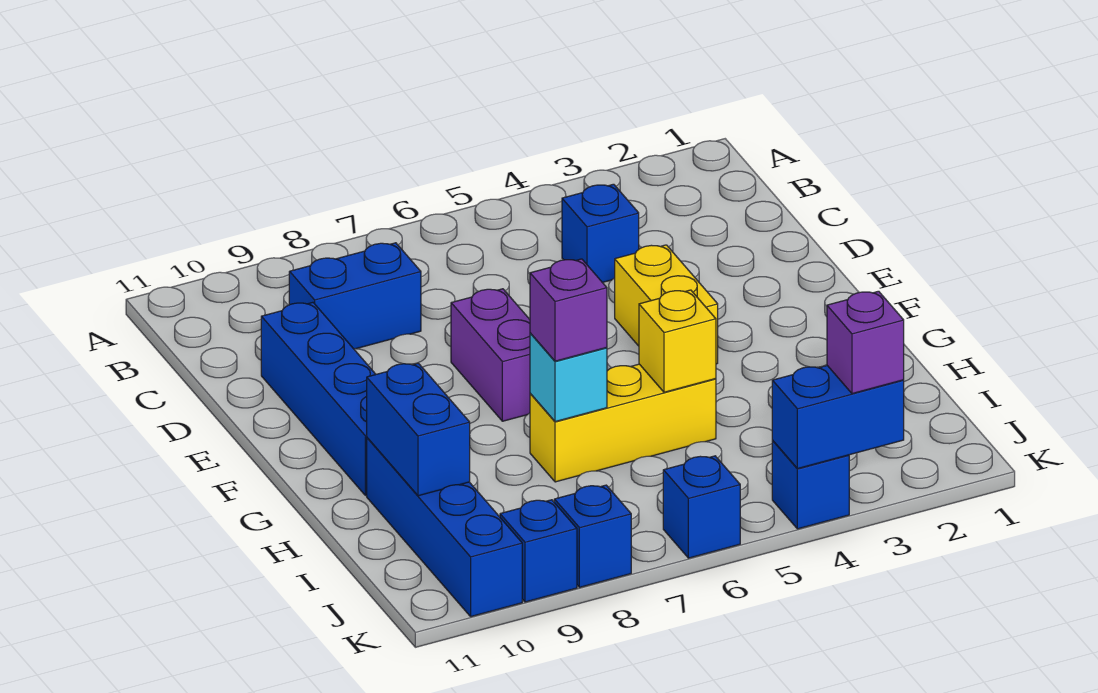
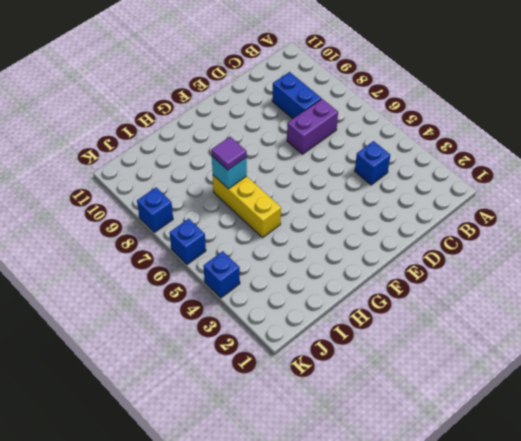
purple brick C7:D7 level 1 -> purple brick E7:F7 level 1
purple tile H7 level 3 -> purple brick H7 level 3
none -> blue brick D10:G10 level 1
none -> yellow brick E4:F4 level 1
none -> blue brick H10:K10 level 1

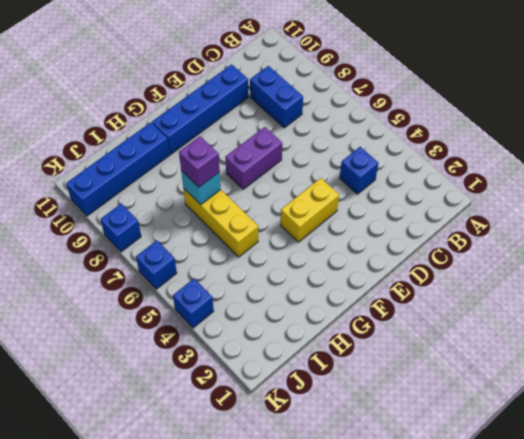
none -> blue brick K9 level 1
none -> yellow brick H5 level 2
none -> blue brick H10:I10 level 2

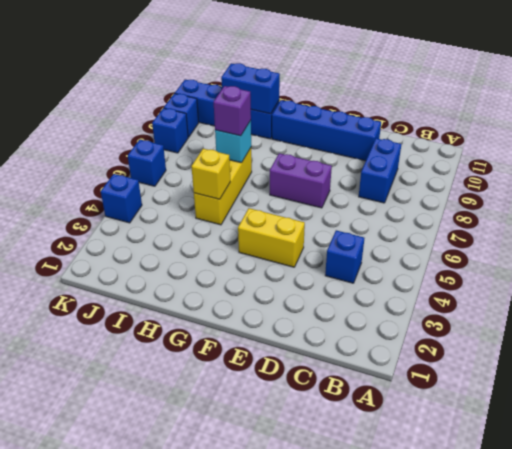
none -> blue brick K3:K4 level 2
none -> purple brick K3 level 3

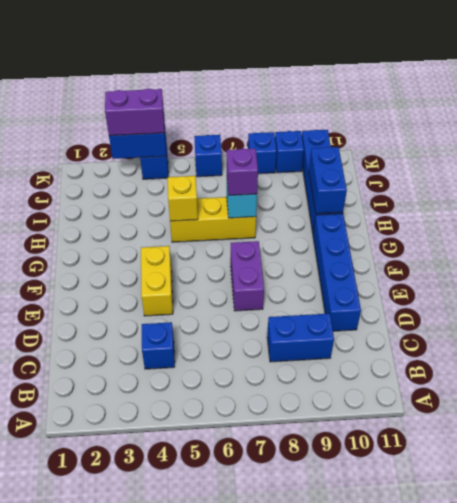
purple brick K3:K4 level 3 -> purple brick K3 level 3

